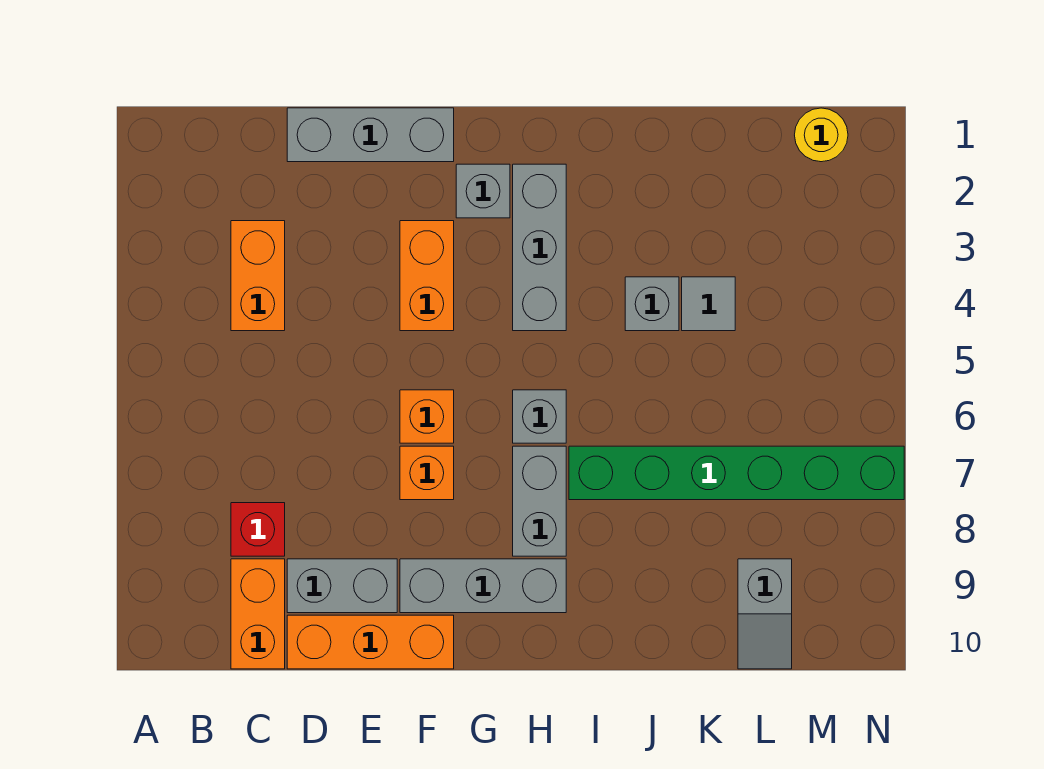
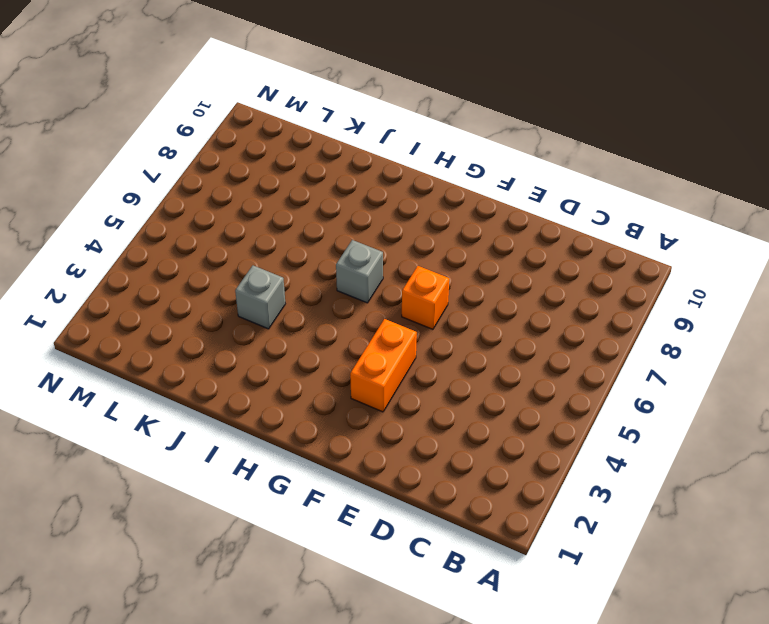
none -> orange brick C3:C4 level 1
none -> red brick C8 level 1
none -> orange brick C9:C10 level 1

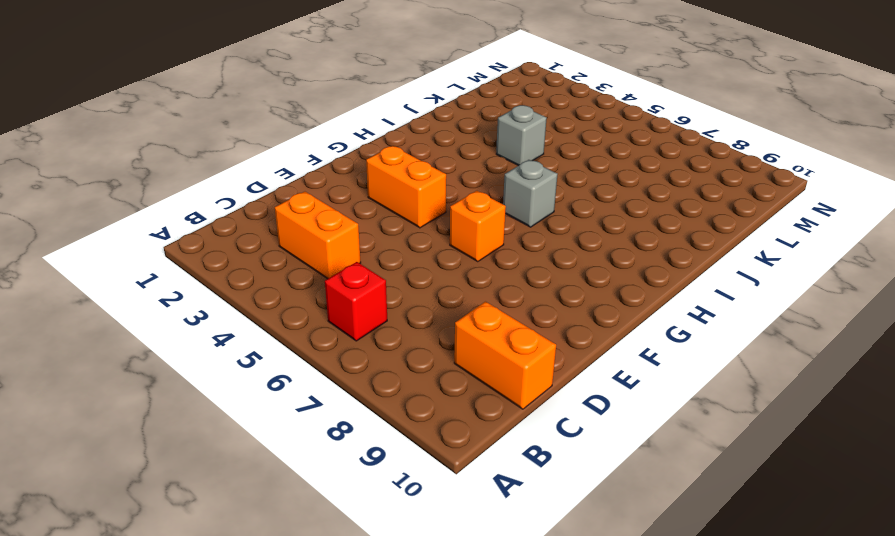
red brick B6 level 1 -> red brick C8 level 1
none -> grey brick D1:F1 level 1
none -> grey brick D9:E9 level 1
none -> orange brick D10:F10 level 1

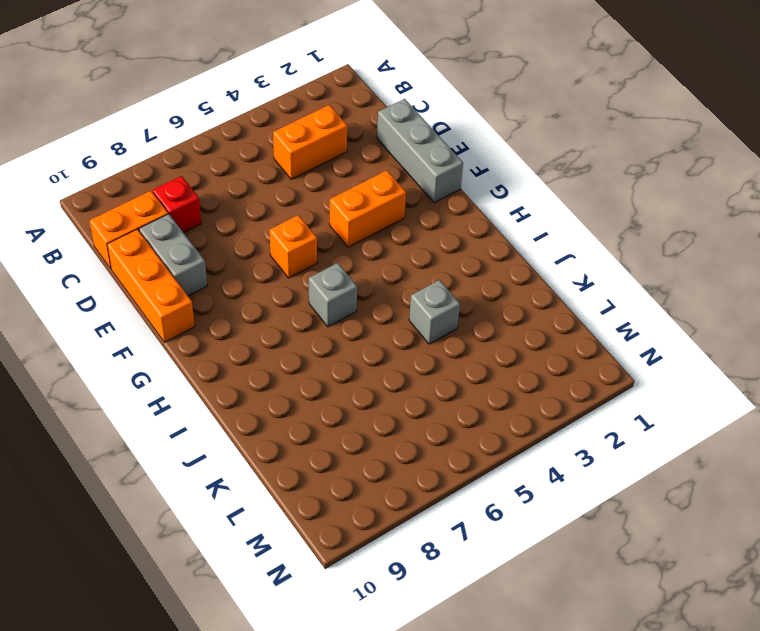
none -> orange brick F7 level 1
none -> grey brick F9:H9 level 1
none -> grey brick G2 level 1

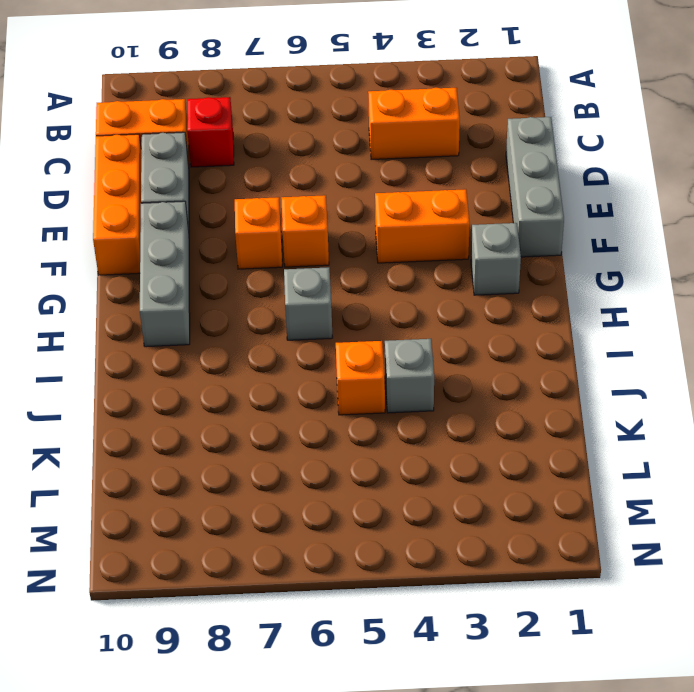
orange brick J5 level 1 -> none
none -> grey brick H2:H4 level 1
none -> grey brick H7:H8 level 1
none -> green brick I7:N7 level 1

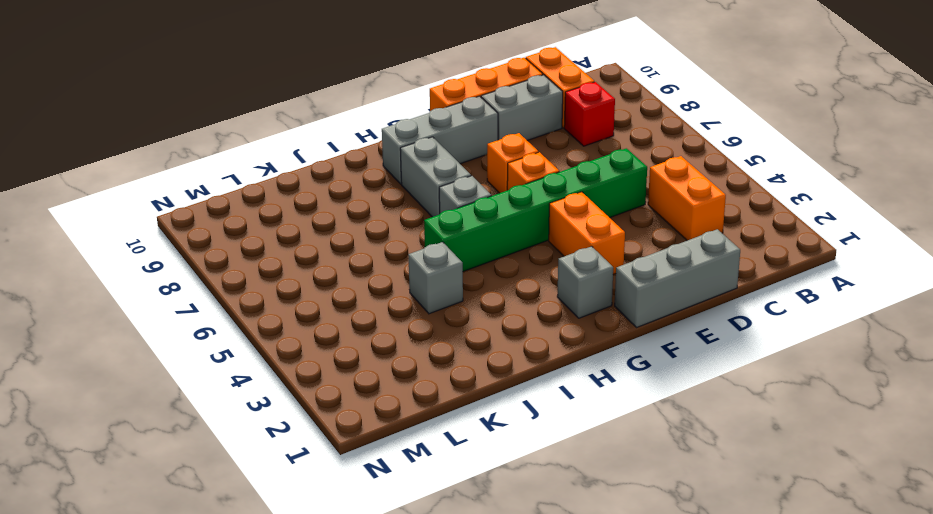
green brick D5:I5 level 1 -> green brick I7:N7 level 1
none -> grey brick H2:H4 level 1
none -> grey tile K4 level 1
none -> grey slope L9:L10 level 1 top 9

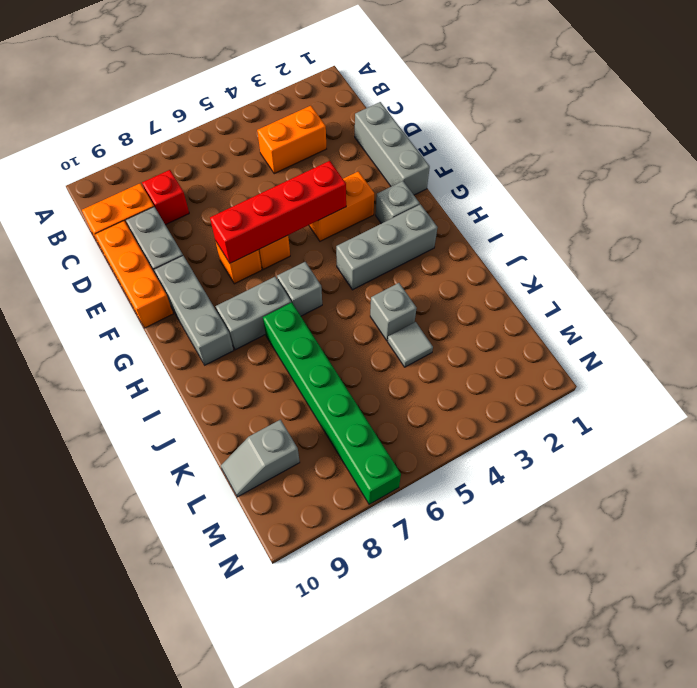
red brick F4:F7 level 2 -> none
none -> yellow round brick M1 level 1

